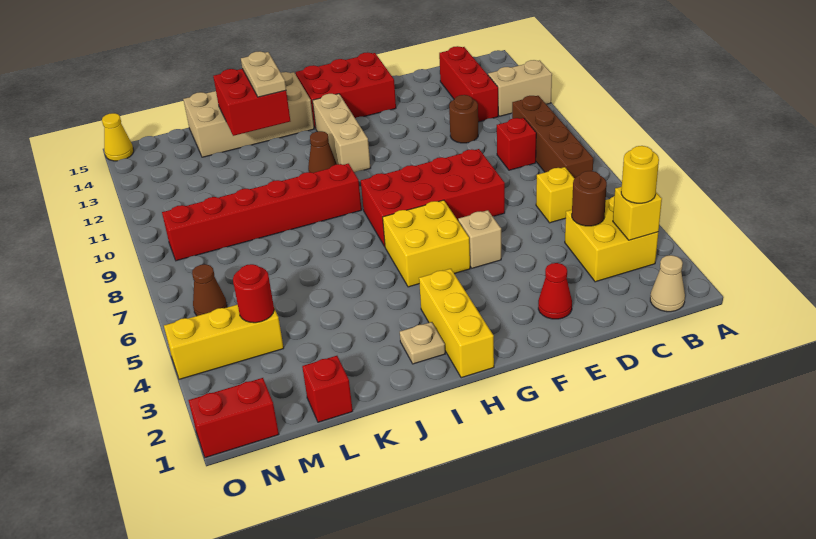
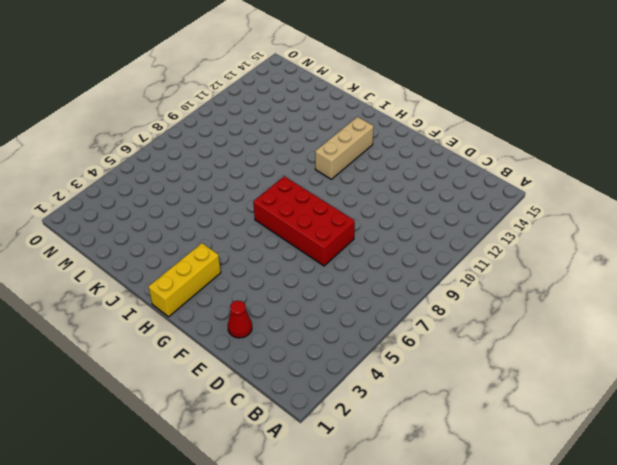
none -> tan brick A12:B12 level 1
none -> tan cone B1 level 1
none -> yellow brick B3:C4 level 1
none -> brown brick B7:B10 level 1

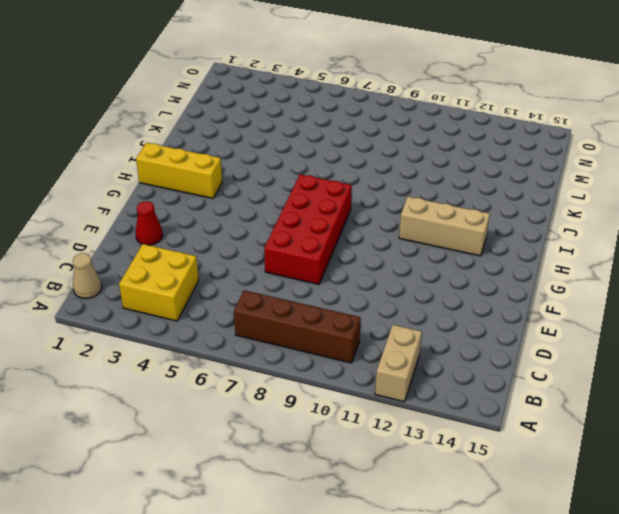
none -> yellow brick C6 level 1
none -> red brick C9 level 1
none -> red brick C12:C14 level 1
none -> brown round brick D11 level 1

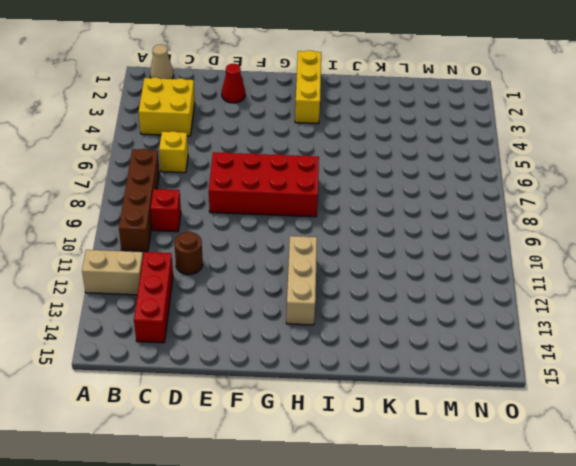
none -> tan brick F5 level 1
none -> red brick F14:H15 level 1
none -> yellow brick G5:H6 level 1
none -> tan plate I2 level 1

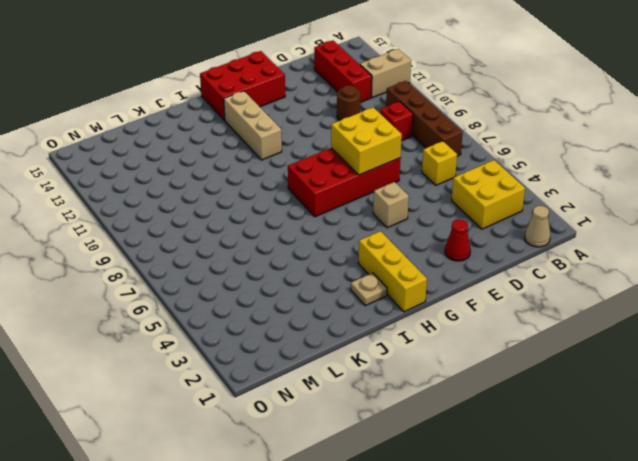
yellow brick E7:F8 level 2 -> yellow brick G5:H6 level 1
none -> red brick I9:N9 level 1
none -> brown cone I11 level 1
none -> tan brick I14:L15 level 1
none -> red brick L1 level 1

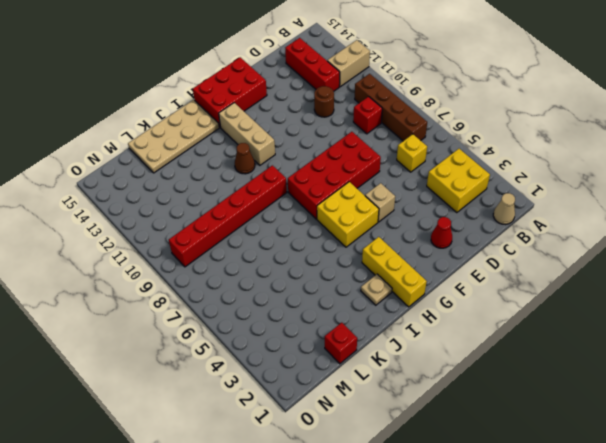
tan plate I14:L15 level 1 -> tan brick I14:L15 level 1
none -> yellow brick M4:O4 level 1
none -> red brick N1:O1 level 1
none -> brown cone N6 level 1
none -> yellow cone O15 level 1

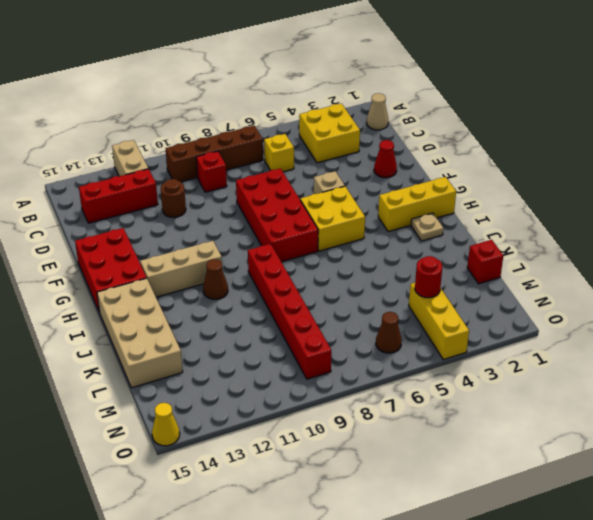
none -> red brick N1:O1 level 1
none -> yellow brick B3 level 2
none -> brown round brick C4 level 2
none -> red brick J13:K14 level 2

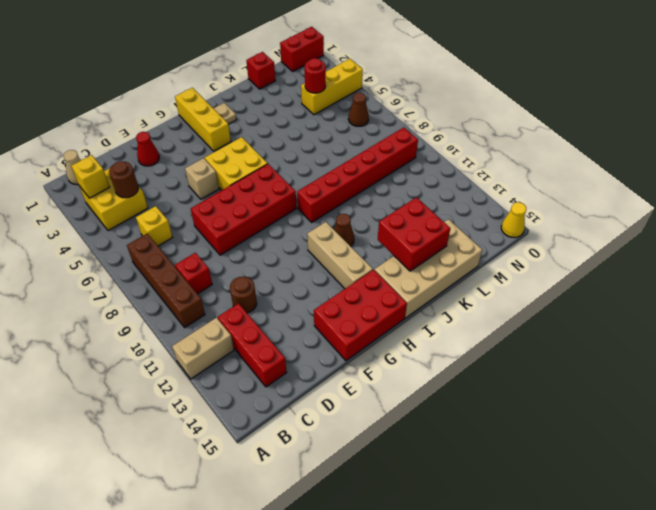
none -> yellow round brick B3 level 3
none -> tan plate J13:J14 level 3

